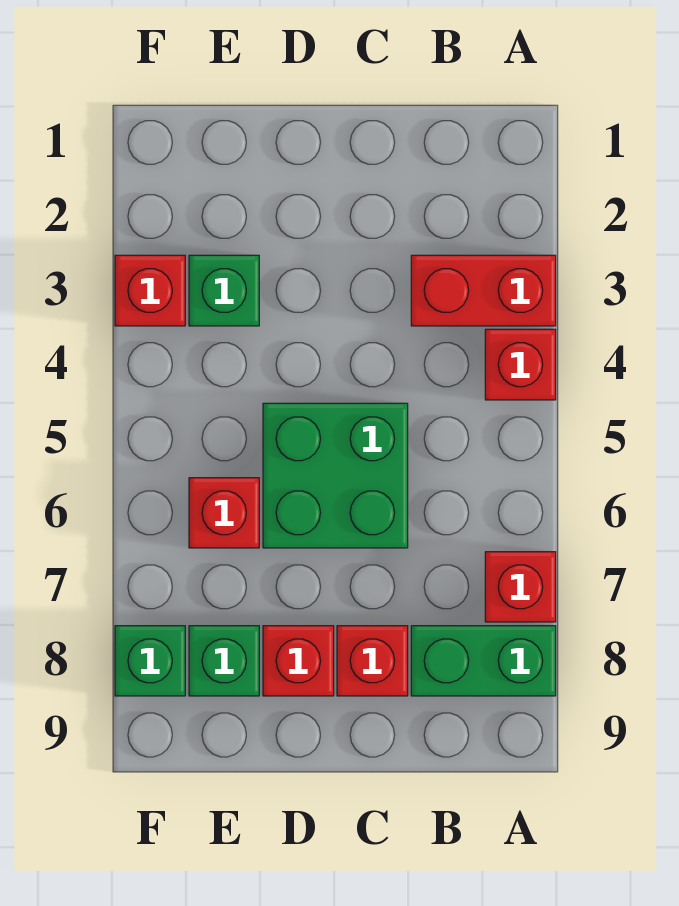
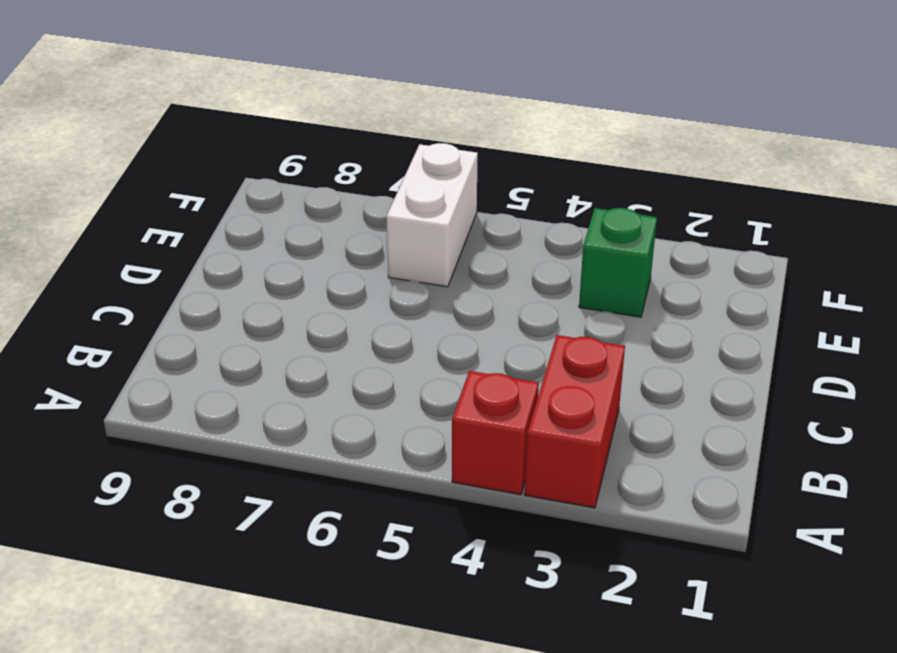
white brick E6:F6 level 1 -> red brick E6 level 1
none -> red brick A7 level 1
none -> green brick A8:B8 level 1
none -> green brick C5:D6 level 1

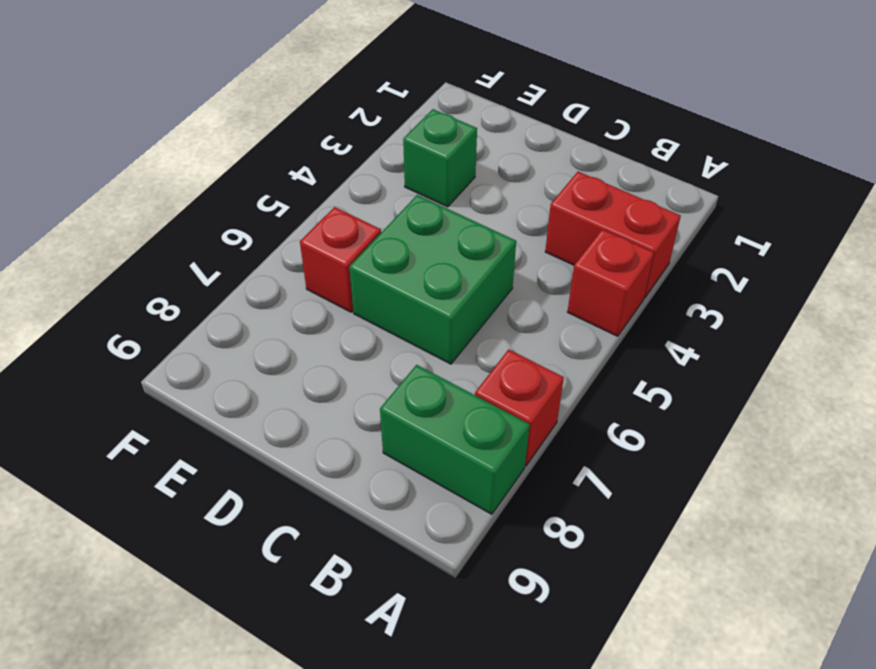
none -> red brick C8 level 1
none -> red brick D8 level 1
none -> green brick E8 level 1

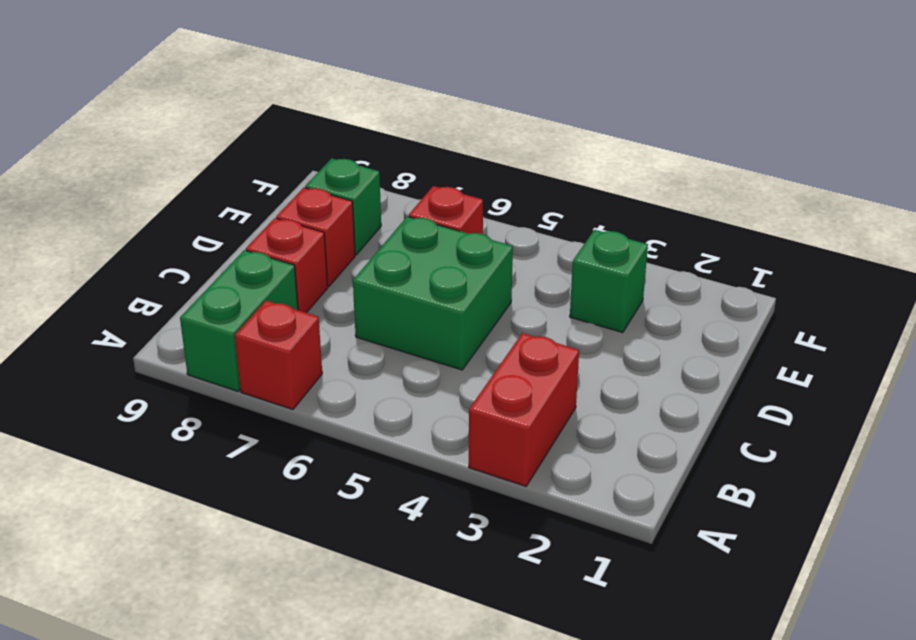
none -> red brick A4 level 1
none -> red brick F3 level 1
none -> green brick F8 level 1

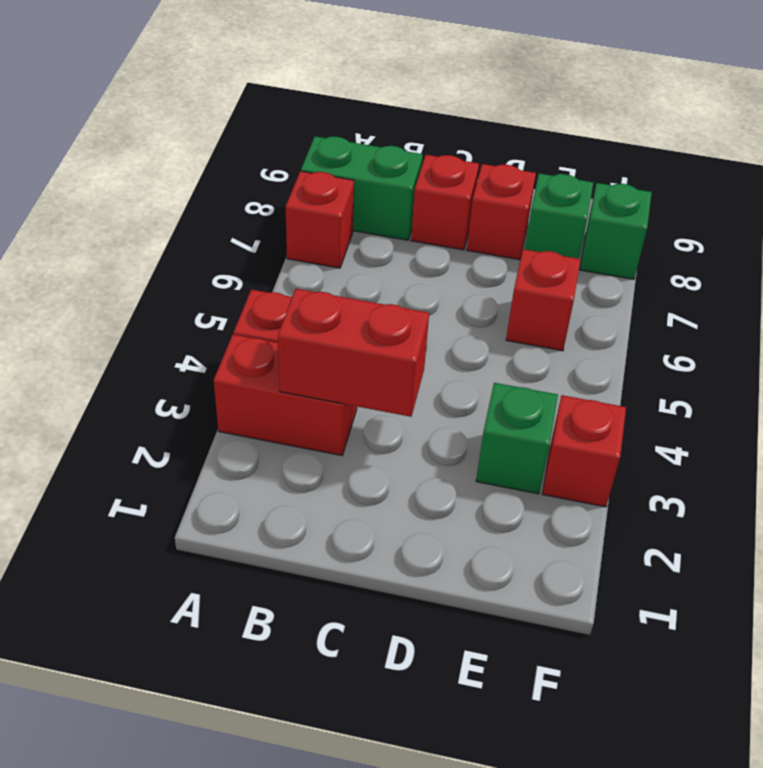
red brick B3:C3 level 2 -> none
none -> green brick C5:D6 level 1

